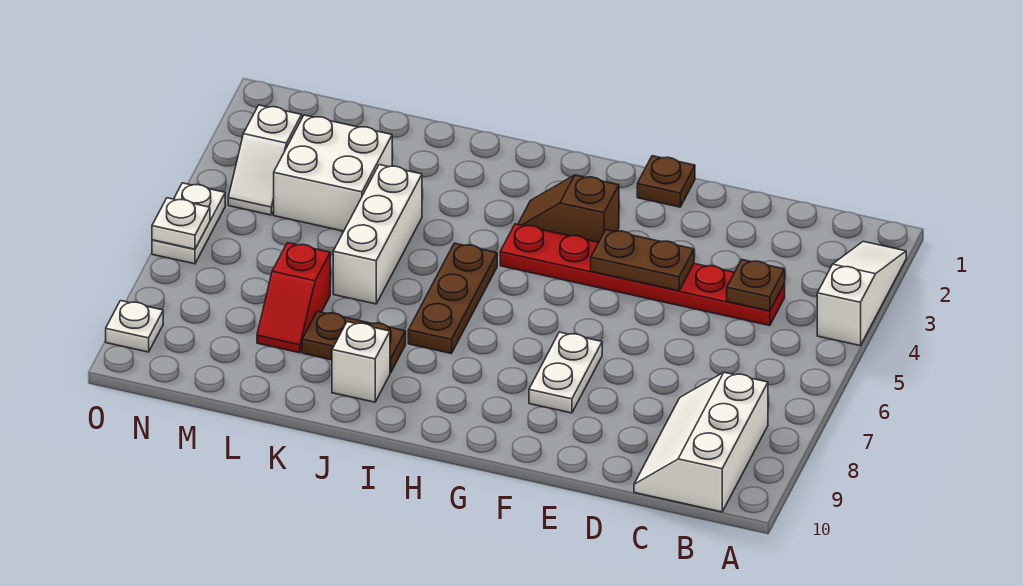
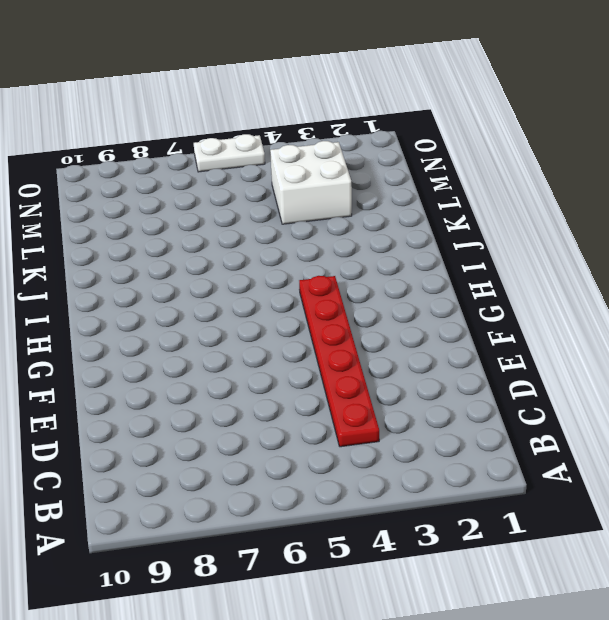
none -> white slope A2:A4 level 1 top 4
none -> white slope B8:C10 level 1 top B
none -> brown plate F1 level 1

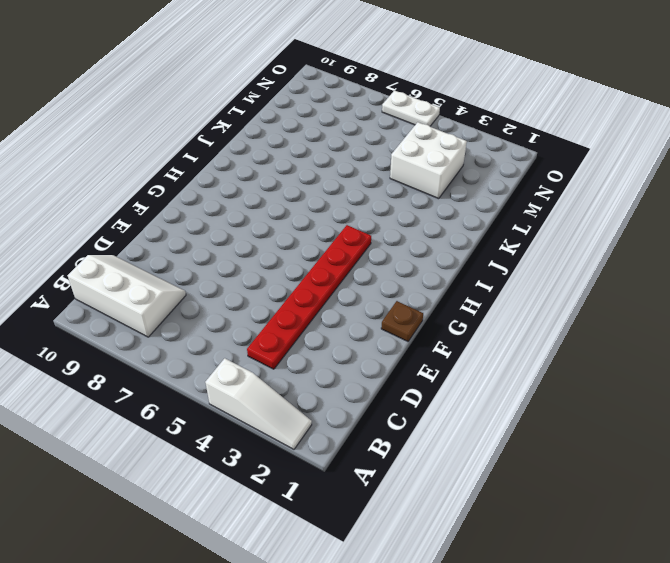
none -> white plate F7:F8 level 1
none -> brown slope G3:H3 level 1 top G
none -> brown plate I5:I7 level 1

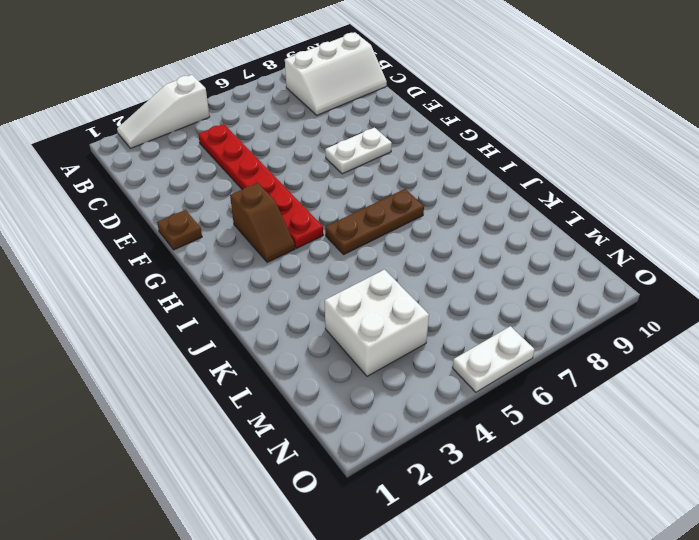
none -> brown plate J8:K8 level 1
none -> white brick J9 level 1
none -> white brick K4:K6 level 1

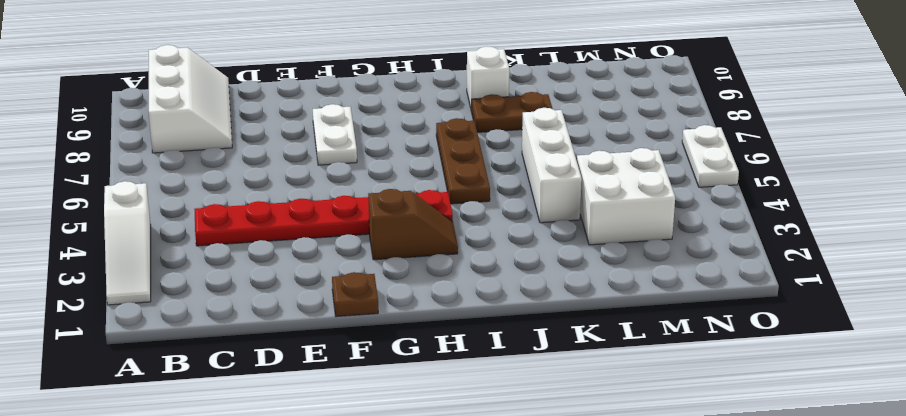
none -> red slope L7:L8 level 1 top 7
none -> white slope N3:N4 level 1 top 3
none -> white plate O9 level 1

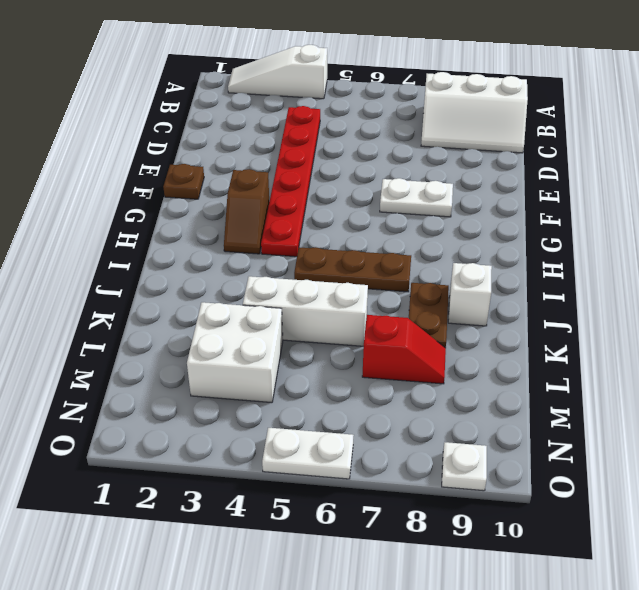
none -> white slope N3:N4 level 1 top 3
none -> brown plate C4 level 2
none -> brown plate E4:F4 level 2

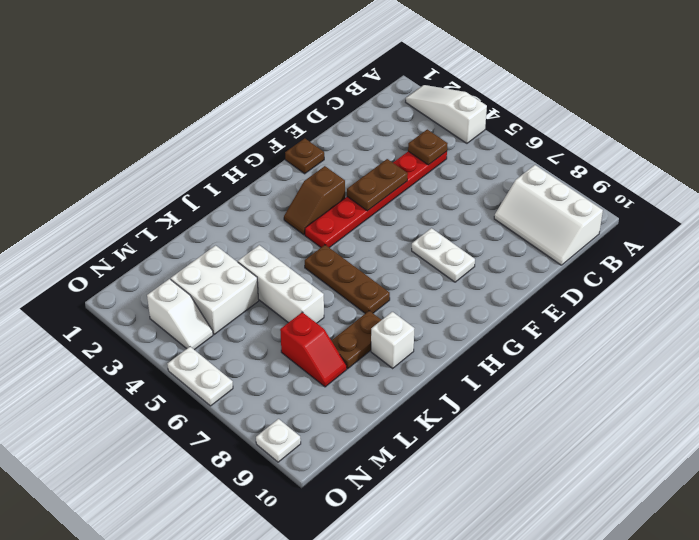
none -> white plate O6 level 2

